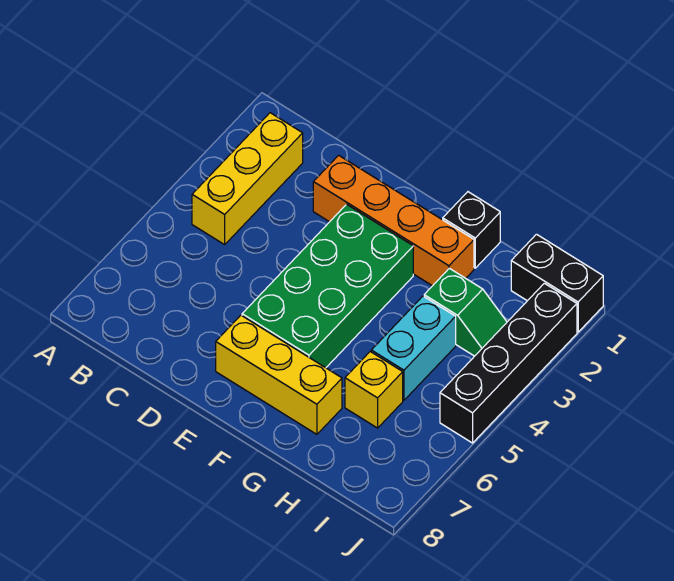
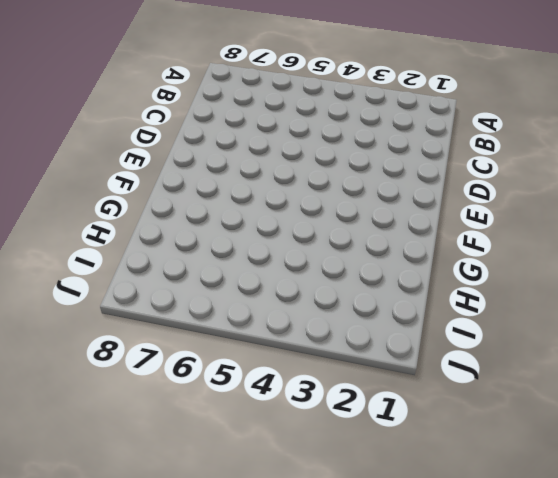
none -> yellow brick B2:B4 level 1
none -> orange brick D2:G2 level 1

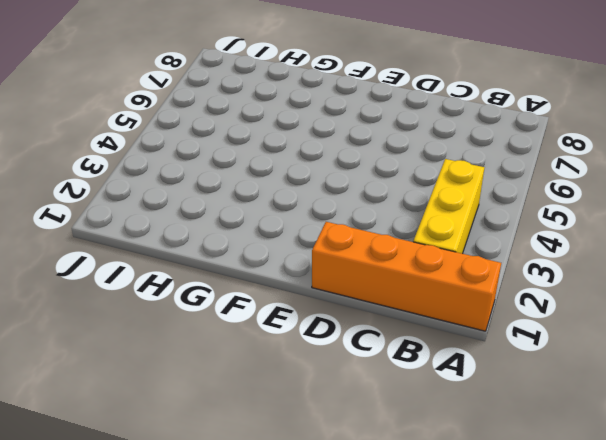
orange brick A1:D1 level 1 -> orange brick D2:G2 level 1
none -> green brick E3:F6 level 1
none -> yellow brick E7:G7 level 1

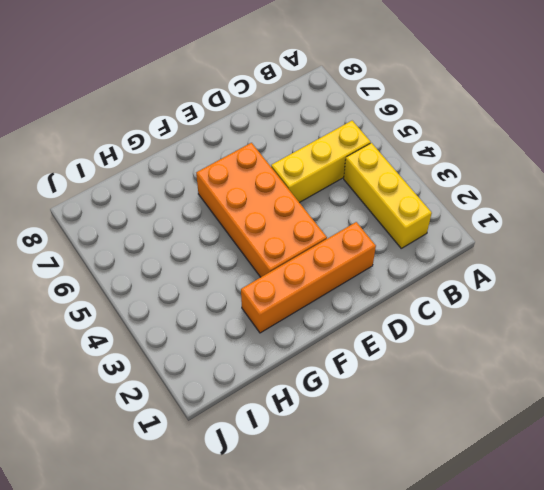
yellow brick B5:D5 level 1 -> yellow brick E7:G7 level 1
orange brick E3:F6 level 1 -> green brick E3:F6 level 1
none -> black brick G1 level 1
none -> green slope H3:I3 level 1 top H

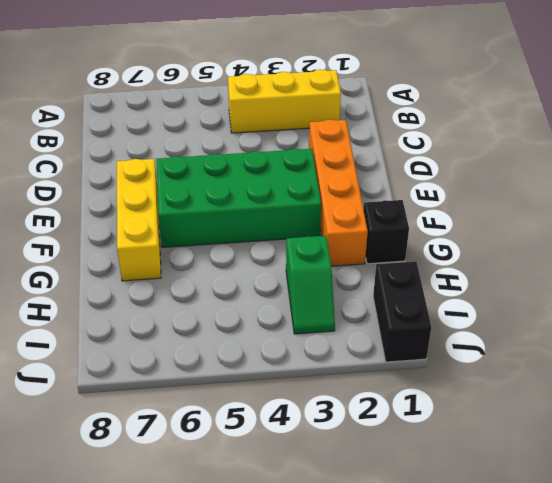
none -> cyan brick H4:H5 level 1
none -> yellow brick H6 level 1

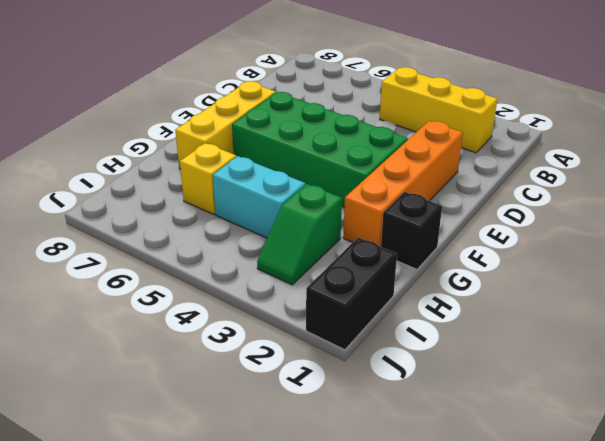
none -> black brick J2:J5 level 1

